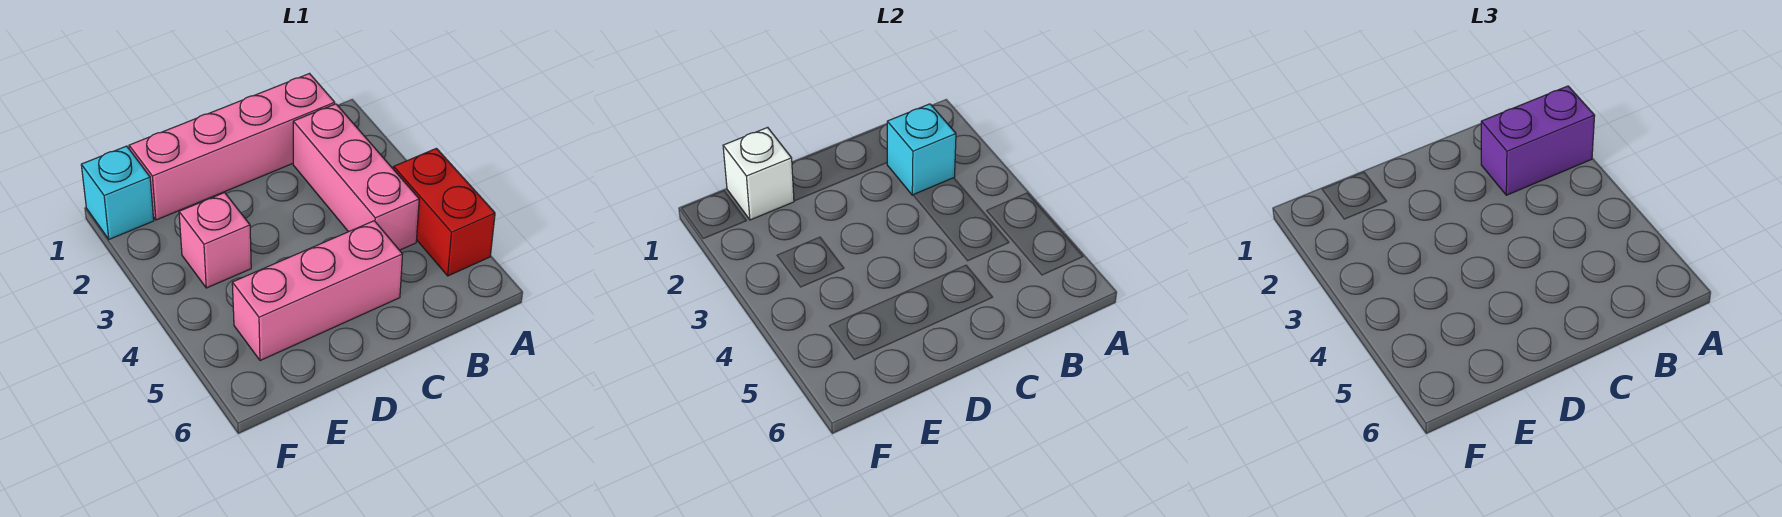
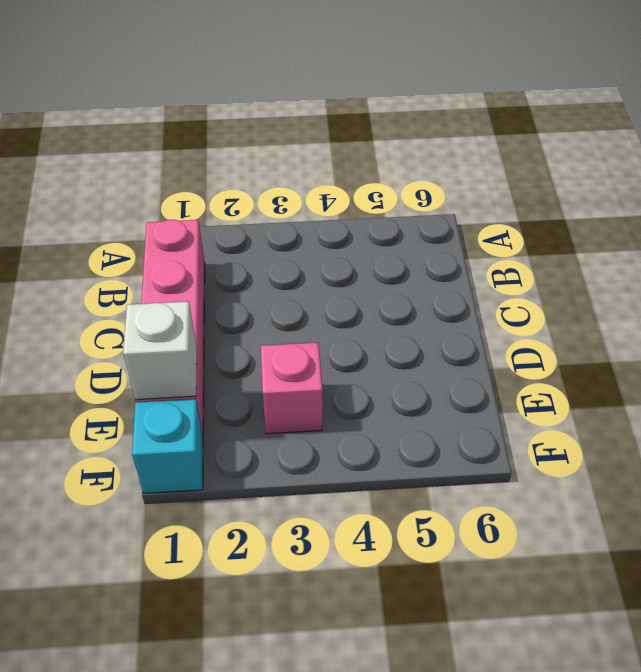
none -> red brick A4:A5 level 1
none -> pink brick B2:B4 level 1

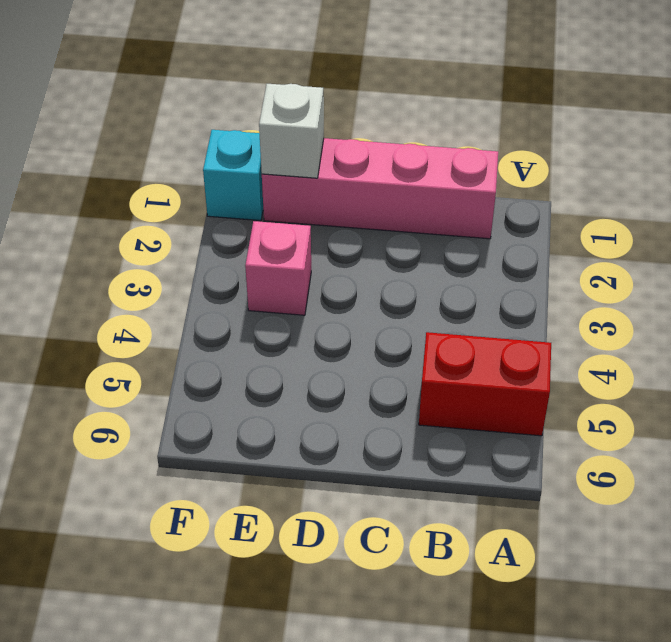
red brick A5:B5 level 1 -> red brick A4:A5 level 1
none -> pink brick B2:B4 level 1
none -> pink brick C5:E5 level 1

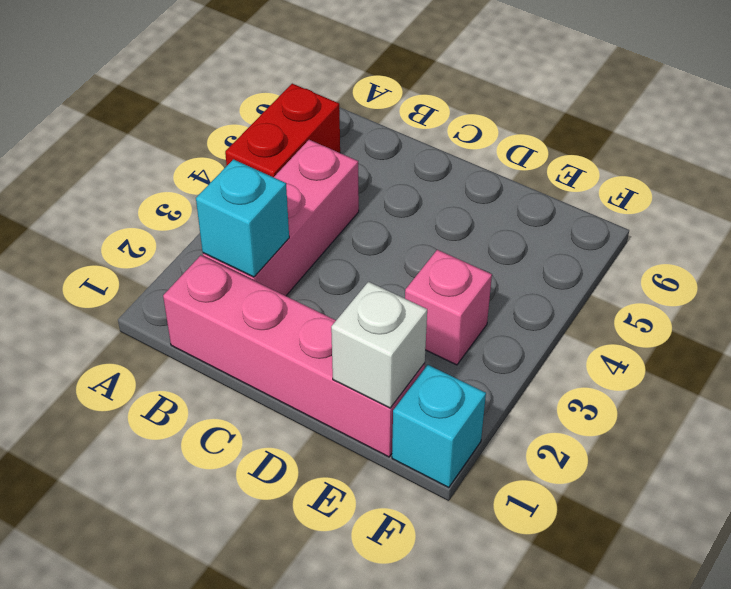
none -> pink brick C5:E5 level 1
none -> purple brick A2:B2 level 3

